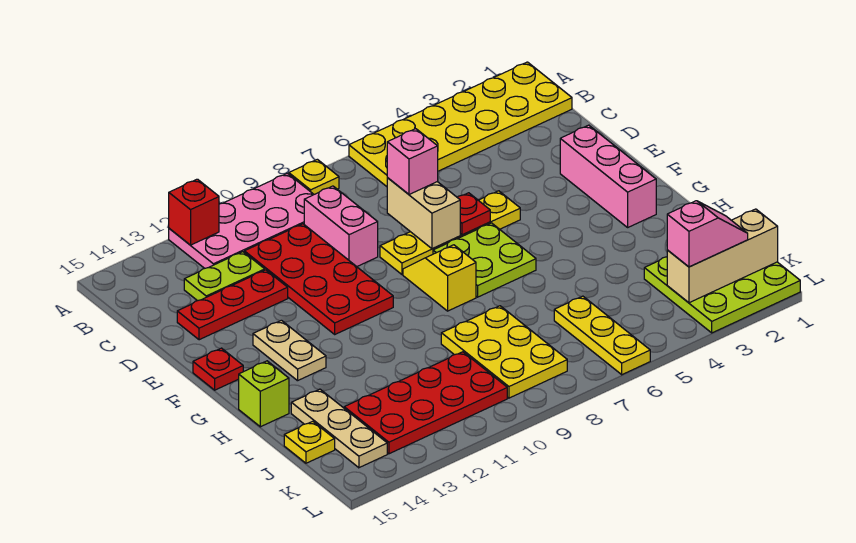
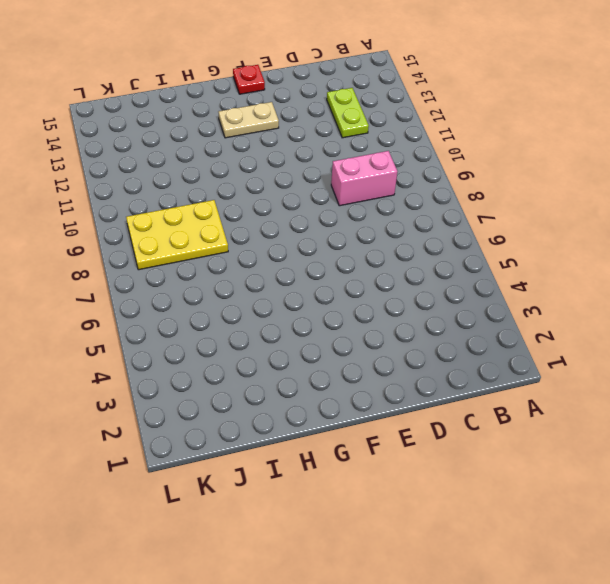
none -> yellow plate A1:B6 level 1
none -> yellow plate A8 level 1
none -> pink plate A9:B12 level 1

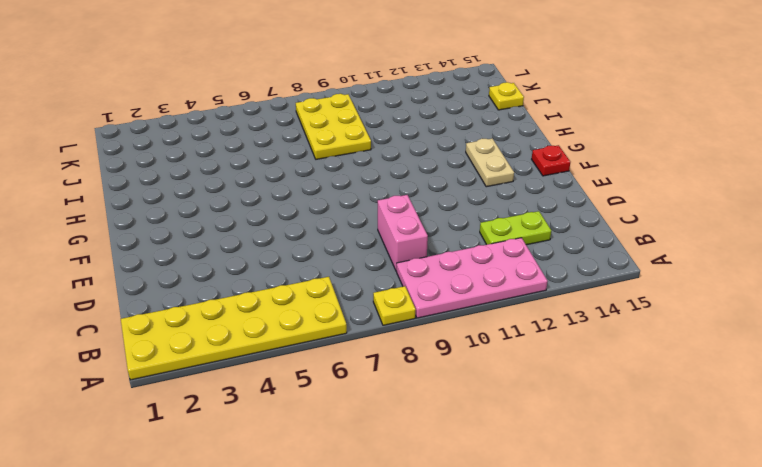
none -> red plate C10:F11 level 1
none -> red plate D12:D14 level 1
none -> pink brick E2:G2 level 1

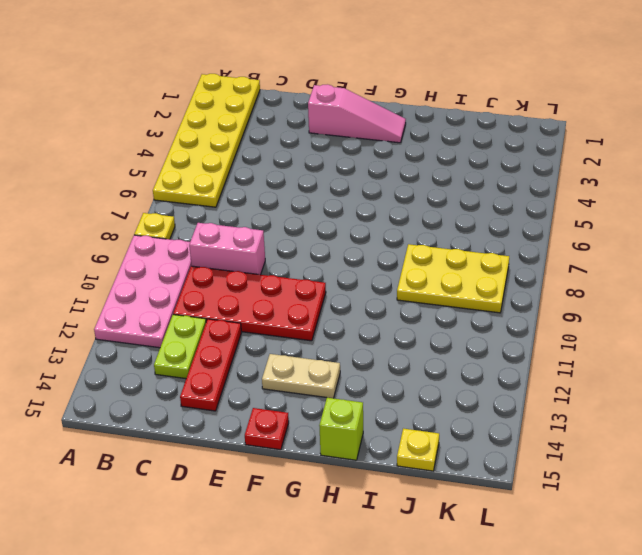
pink slope E2:G2 level 1 top E -> pink brick E2:G2 level 1
none -> yellow plate E5:E8 level 1
none -> lime plate F6:G7 level 1
none -> yellow slope F8:G8 level 1 top G

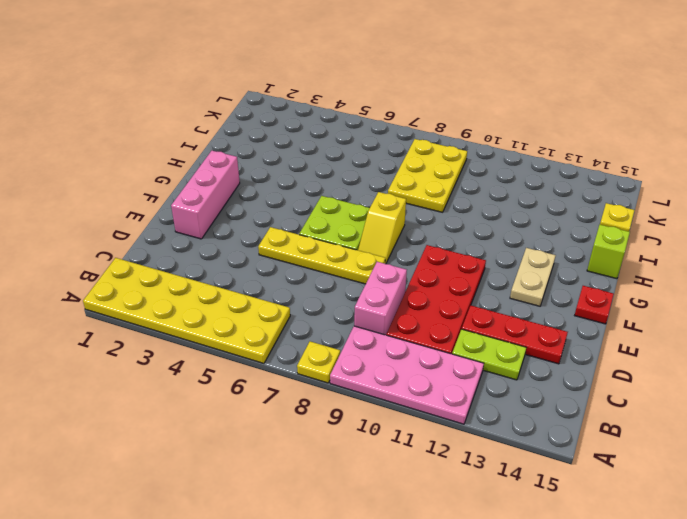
none -> tan plate I14:K14 level 1
none -> lime plate J1:L3 level 1
none -> yellow plate J6:L6 level 1

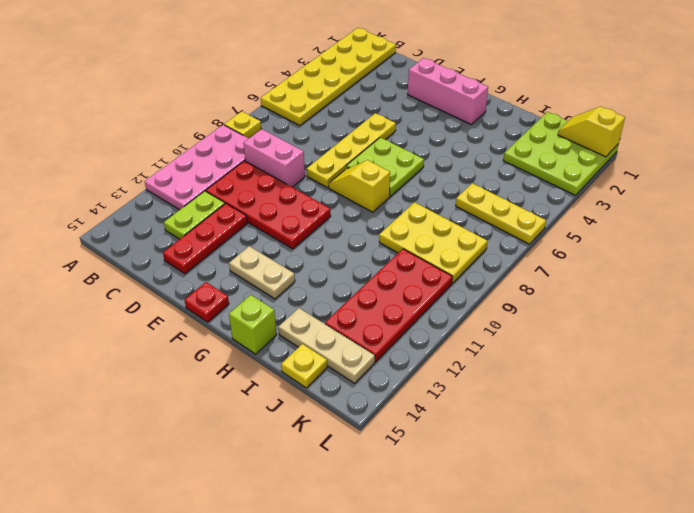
yellow slope K1:L1 level 2 top L -> tan brick K1:K3 level 2
none -> red brick A12 level 2
none -> tan brick D7:E7 level 2
none -> red plate E6 level 2

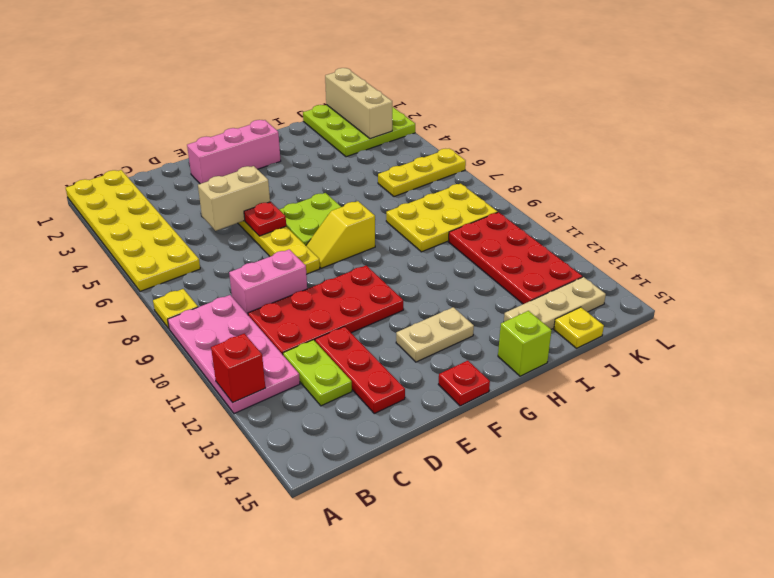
tan brick D5:E5 level 2 -> tan brick D7:E7 level 2
none -> pink brick D7 level 3
none -> pink slope K2:K3 level 3 top 3

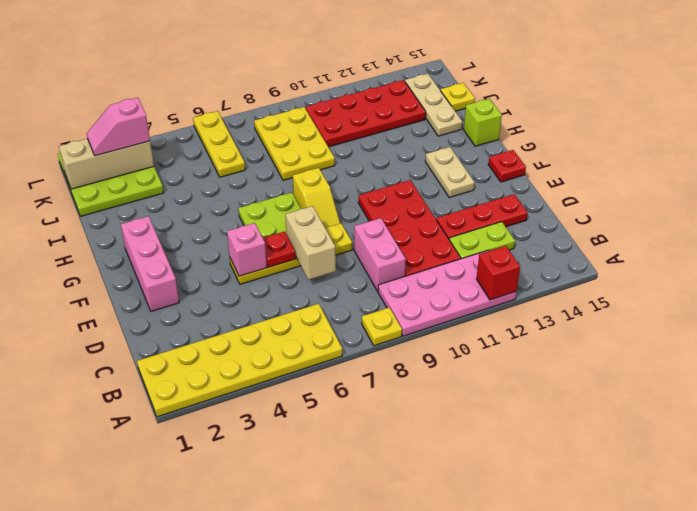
pink brick E5 level 2 -> pink brick D7 level 3

